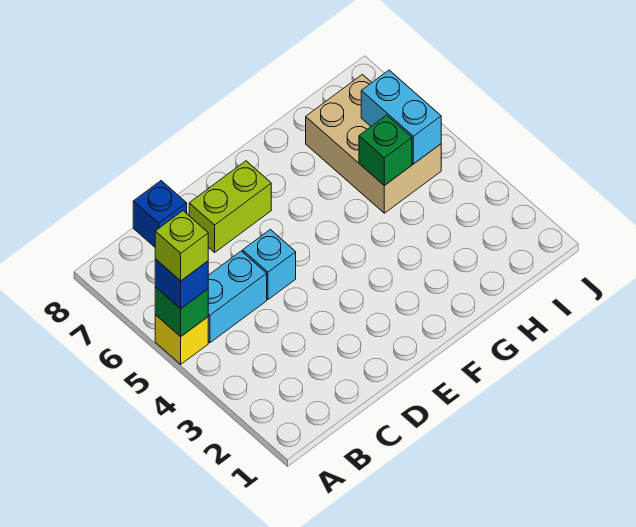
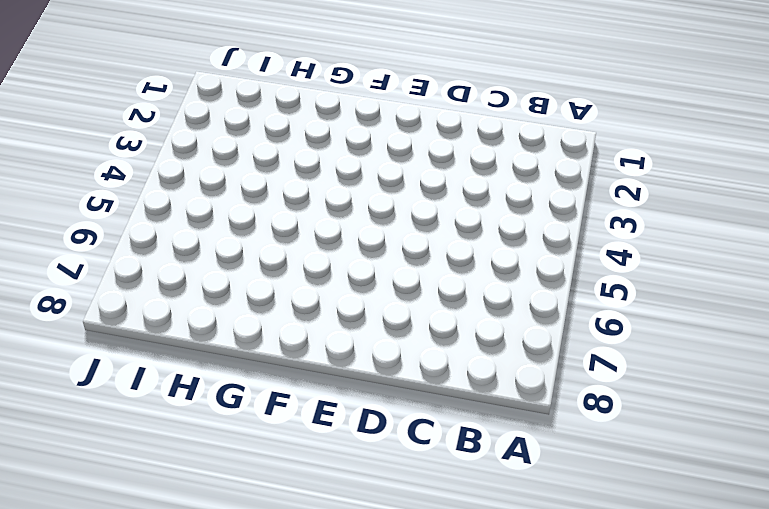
none -> yellow brick A5 level 1
none -> cyan brick B5:C5 level 1

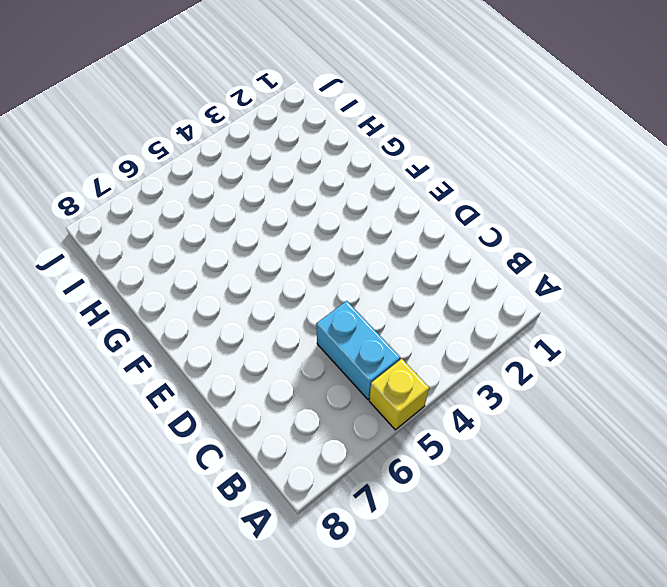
none -> blue brick C8 level 1
none -> cyan brick D5 level 1

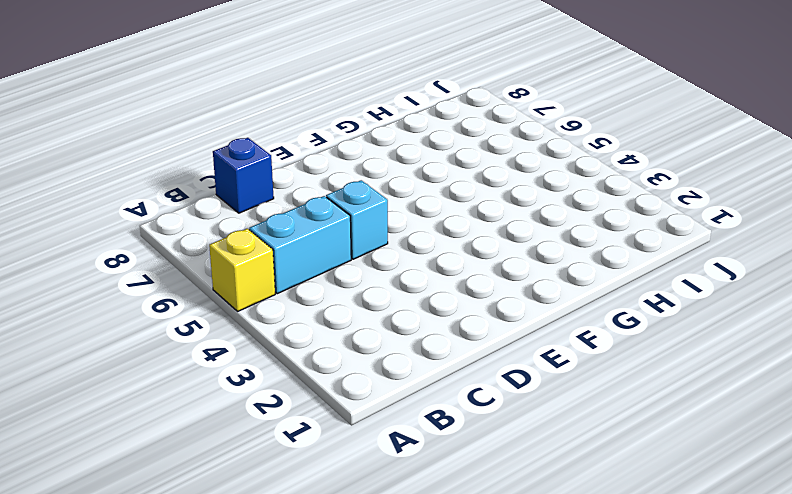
none -> lime brick D7:E7 level 1
none -> tan brick H5:I7 level 1

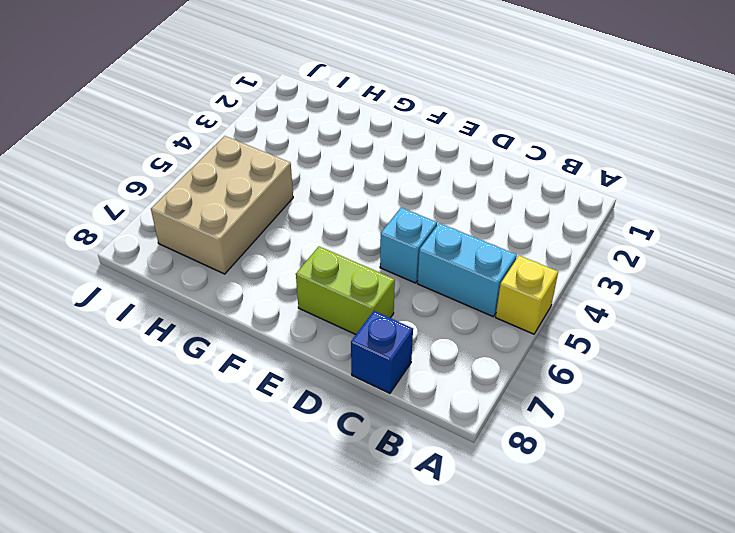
none -> green brick A5 level 2
none -> green brick H5 level 2

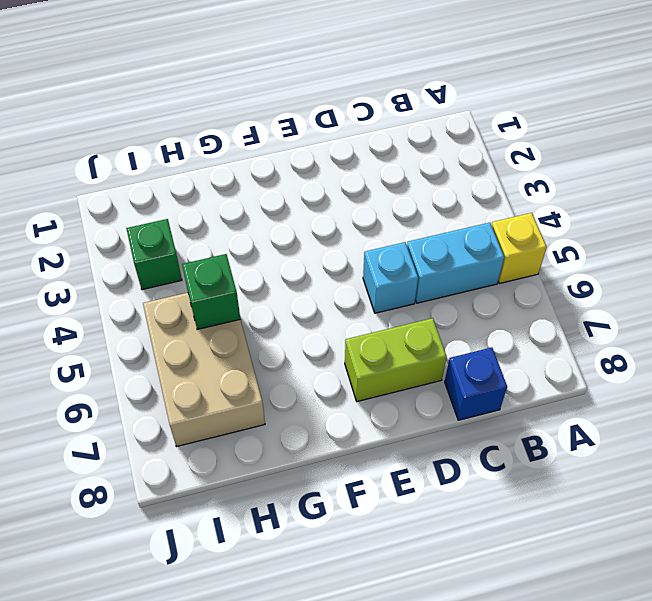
green brick I3 level 1 -> green brick A5 level 2
none -> cyan brick I5:I6 level 2
none -> blue brick A5 level 3

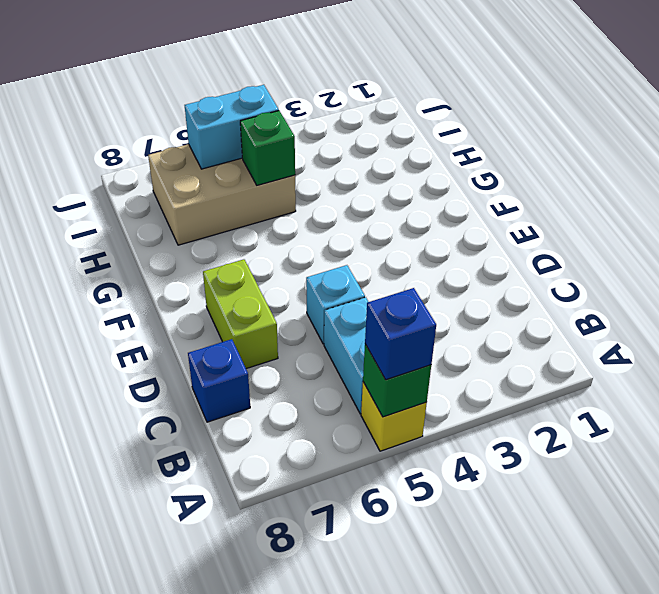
none -> lime brick A5 level 4

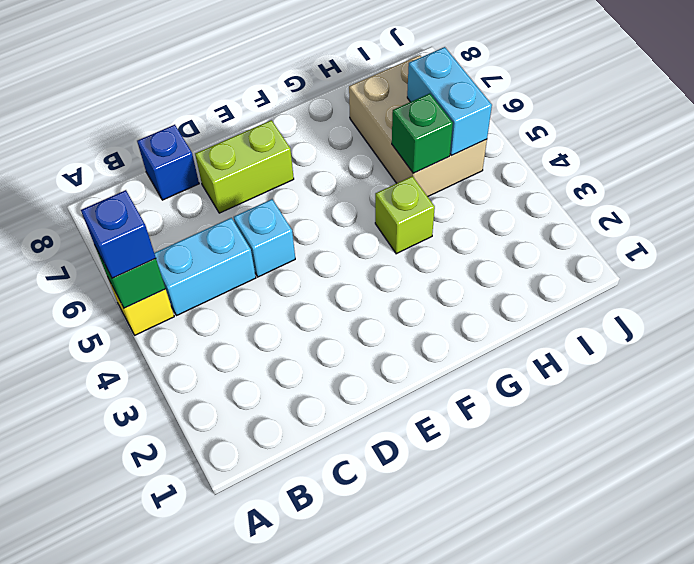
lime brick G4 level 1 -> lime brick A5 level 4

